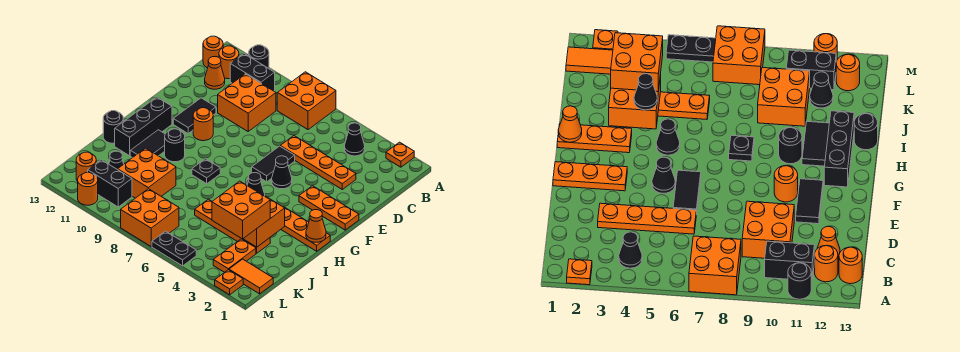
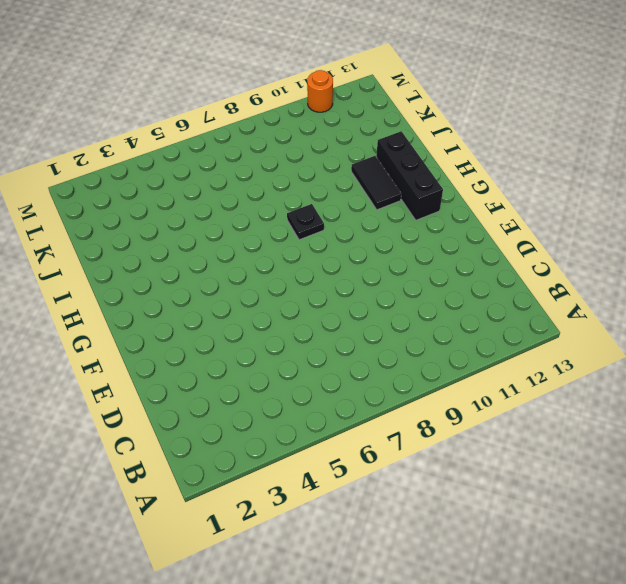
none -> orange plate A2 level 1
none -> orange brick A7:B8 level 1
none -> black round brick A11 level 1
none -> black cone B4 level 1

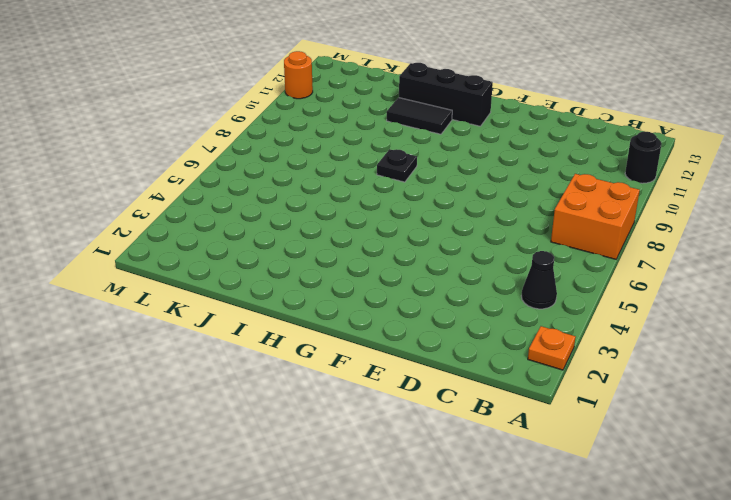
none -> black brick B10:B11 level 1
none -> orange round brick B12 level 1
none -> orange round brick B13 level 1
none -> orange brick C9:D10 level 1

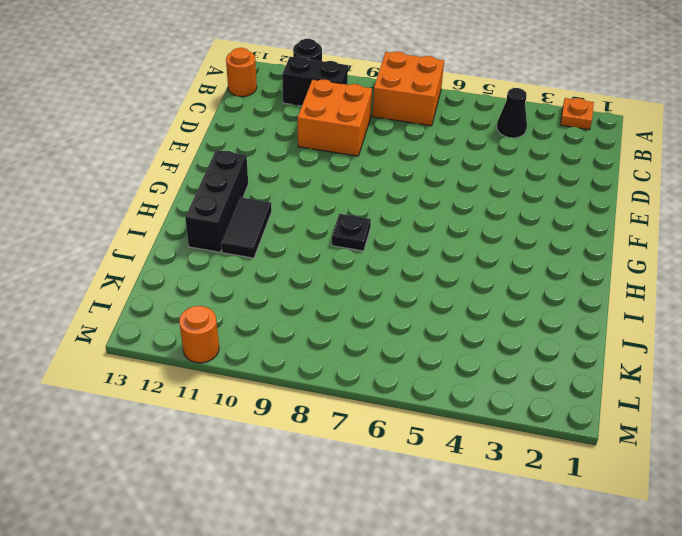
none -> orange round brick B12 level 1
none -> orange cone C12 level 1
none -> orange plate D3:D6 level 1
none -> black tile E6:F6 level 1

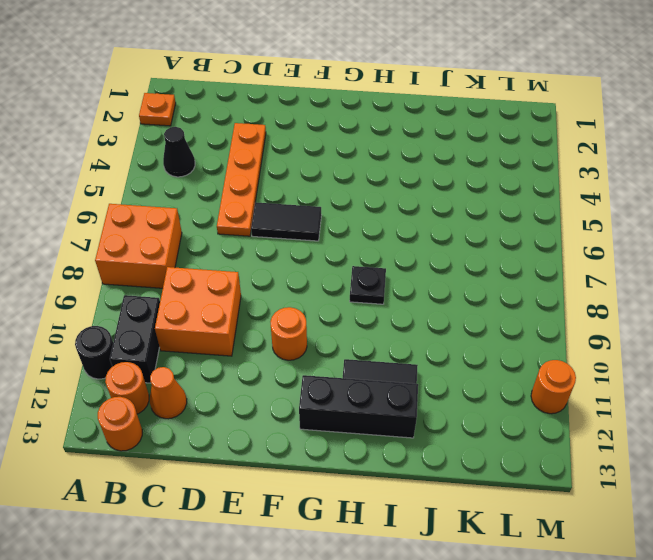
none -> black tile E11:F11 level 1
none -> orange plate F1:F3 level 1
none -> black cone F5 level 1
none -> orange plate H1:H3 level 1

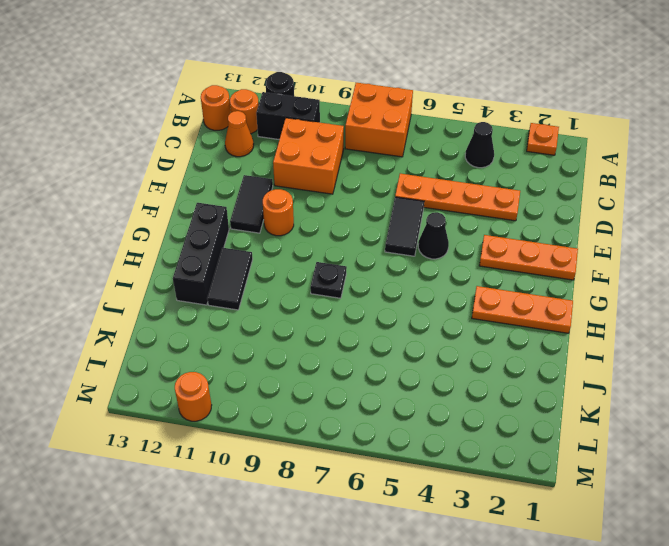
none -> black cone H5 level 1
none -> black round brick H10 level 1
none -> black round brick I13 level 1
none -> orange plate J3:J6 level 1

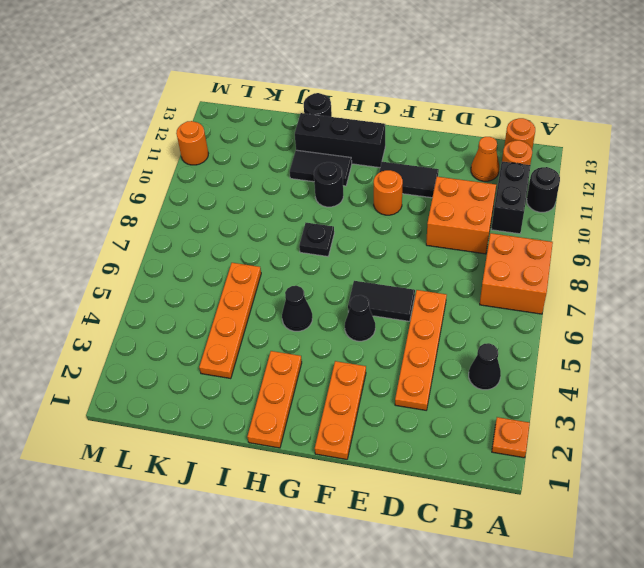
none -> orange brick J9:K10 level 1
none -> orange plate K3:L3 level 1
none -> black cone K11 level 1
none -> orange tile L1:L2 level 1

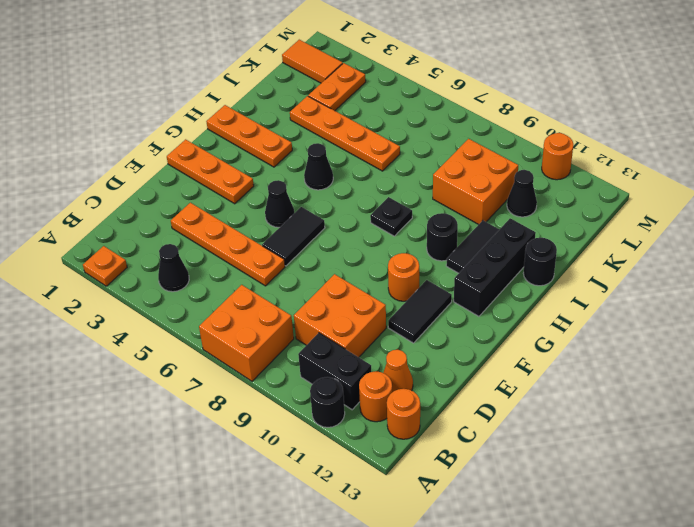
none -> orange brick L7:M8 level 1
none -> black brick L10:L11 level 1
none -> orange round brick L12 level 1
none -> orange plate M2 level 1

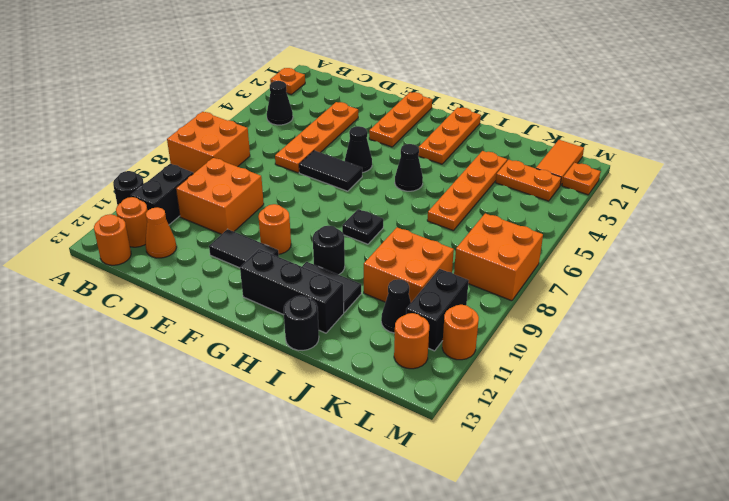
none -> black plate M5:M6 level 1
none -> orange cone H1 level 2
none -> orange brick I3:J4 level 2
none -> black cone I4 level 3

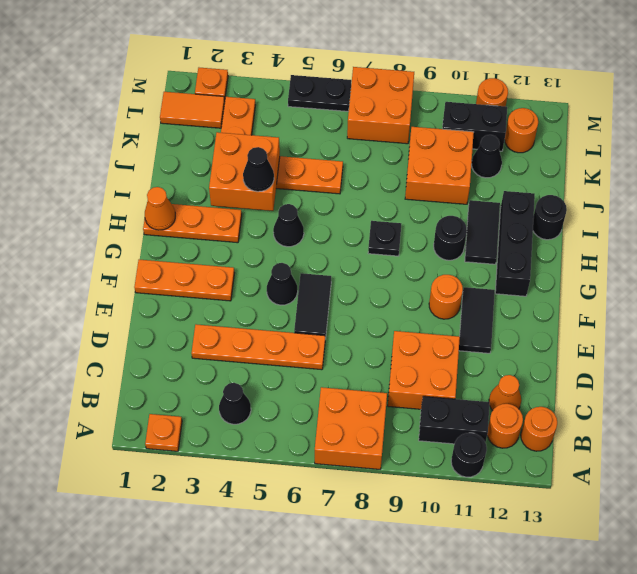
none -> orange brick J3:K4 level 3

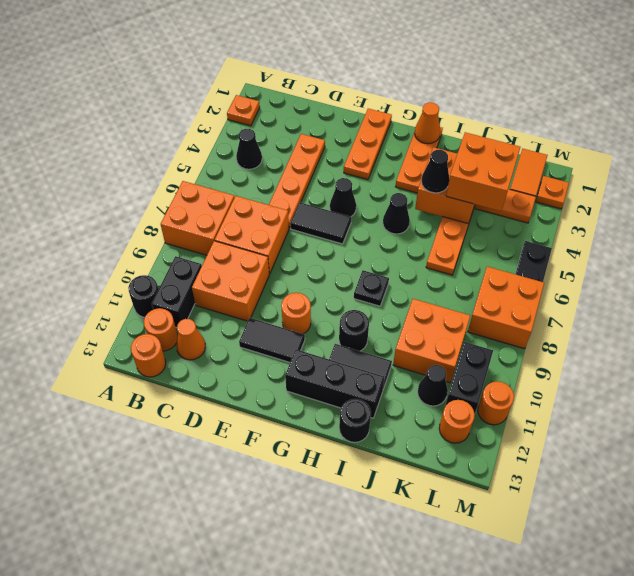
orange brick C7:D8 level 1 -> none

